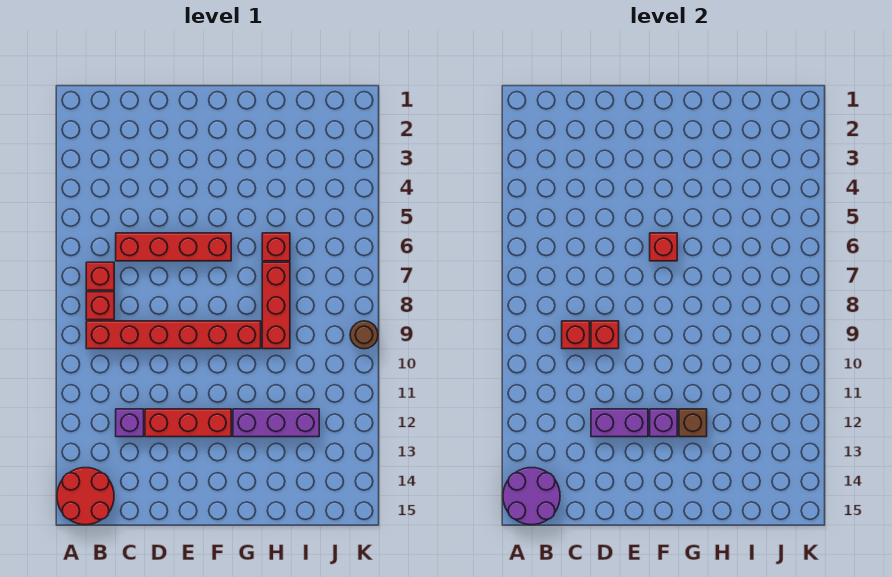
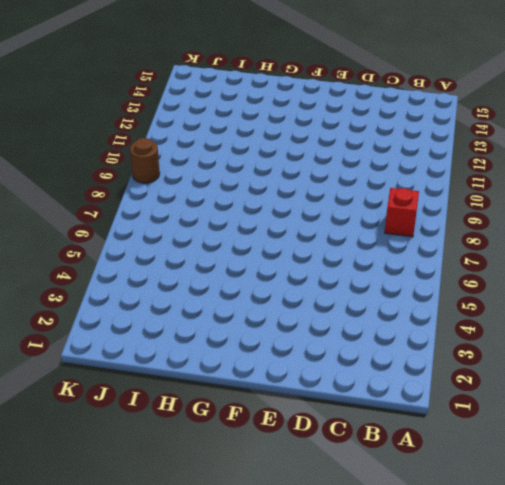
none -> red round brick A14:B15 level 1
none -> red brick B7 level 1
none -> red brick B9:G9 level 1

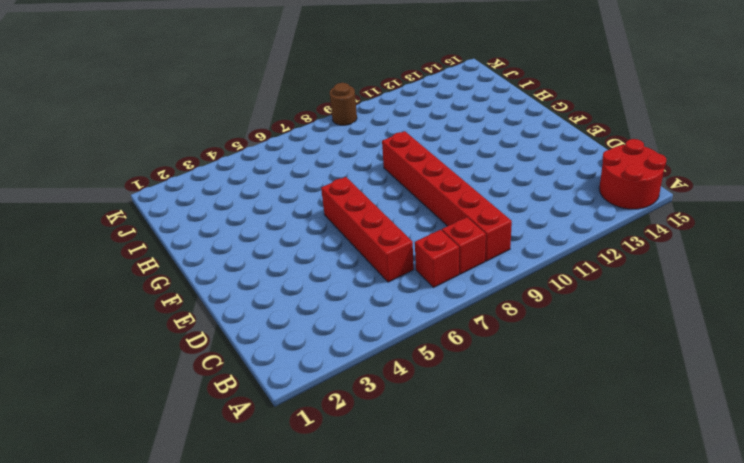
none -> purple brick C12 level 1
none -> red brick D12:F12 level 1
none -> purple brick G12:I12 level 1

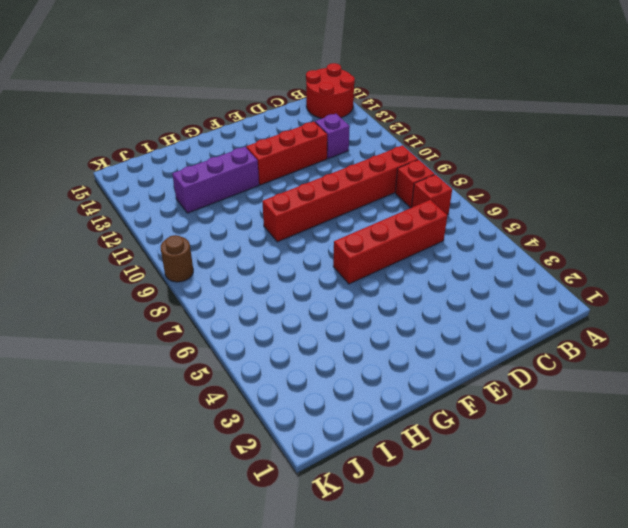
none -> red brick H6 level 1
none -> red brick H7:H9 level 1
none -> purple round brick A14:B15 level 2

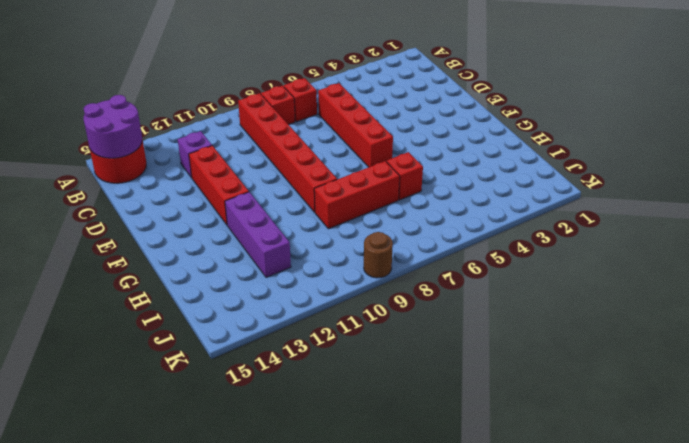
none -> red brick C9 level 2
none -> red brick D9 level 2
none -> purple brick D12:E12 level 2

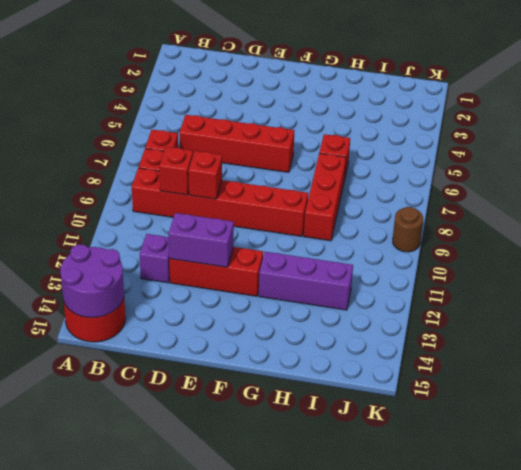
none -> red brick F6 level 2
none -> purple brick F12 level 2
none -> brown brick G12 level 2

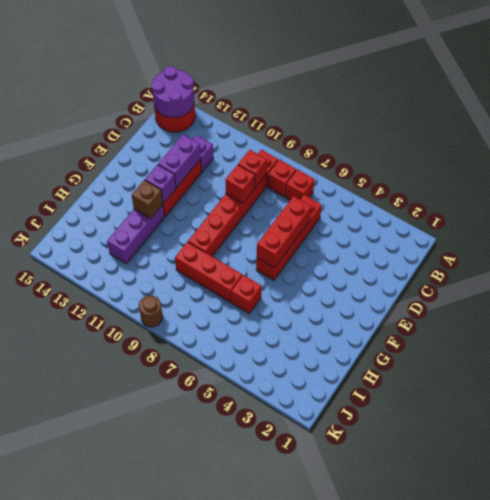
red brick D6:F6 level 2 -> red brick F6 level 2

